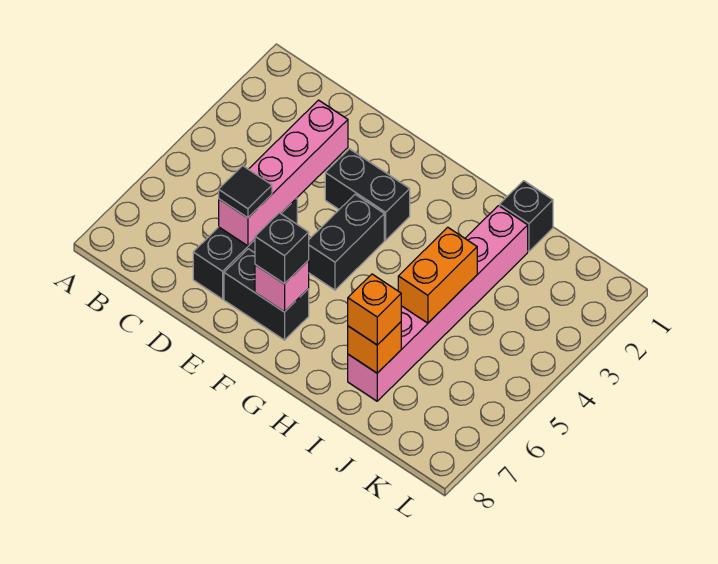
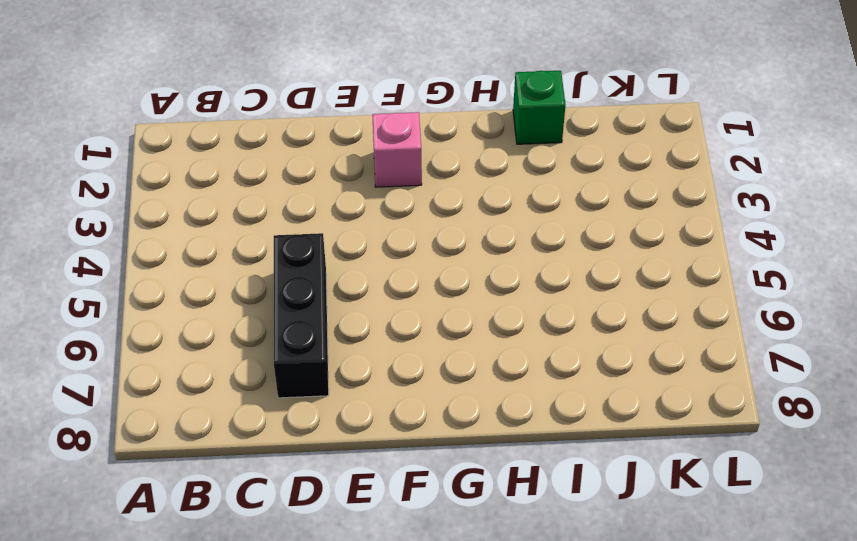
pink brick F2 level 1 -> pink brick F7 level 2
green brick I1 level 1 -> black brick I1 level 1
none -> black brick E3:F3 level 1
none -> black brick E7:F7 level 1
none -> black brick F4:F5 level 1

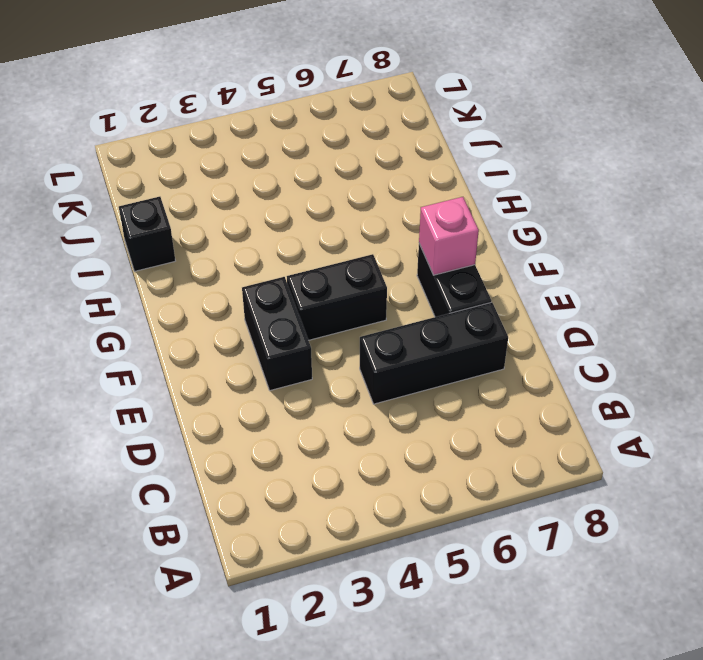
none -> pink brick I2:I7 level 1
none -> pink brick D3:D6 level 2
none -> orange brick I4:I5 level 2

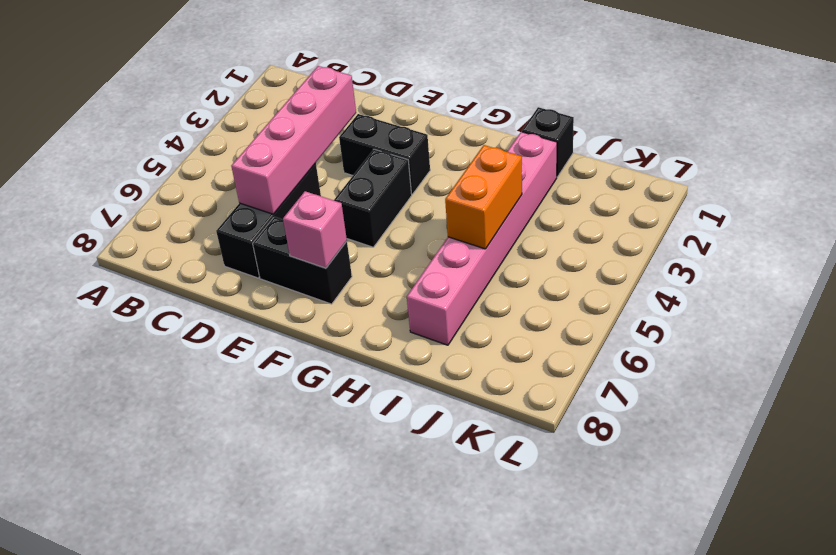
none -> orange brick I7 level 2
none -> black tile D6 level 3
none -> black brick F7 level 3

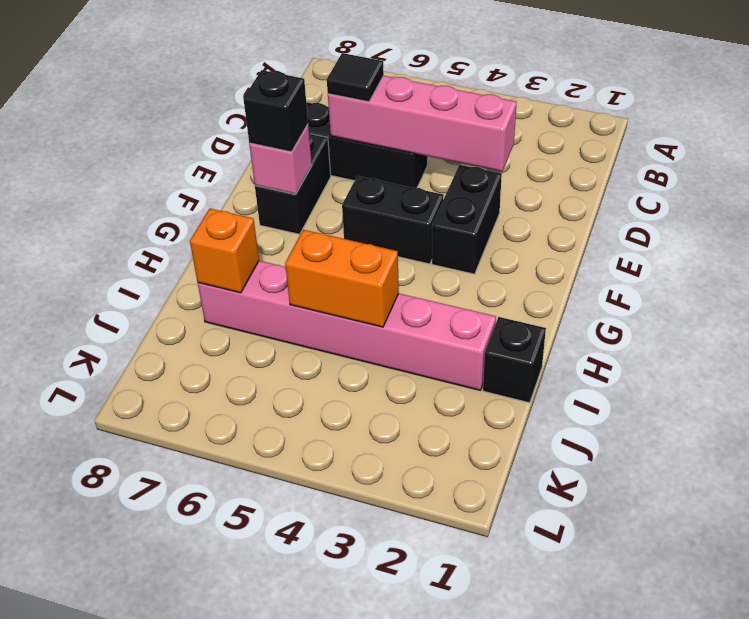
none -> orange brick I7 level 3

